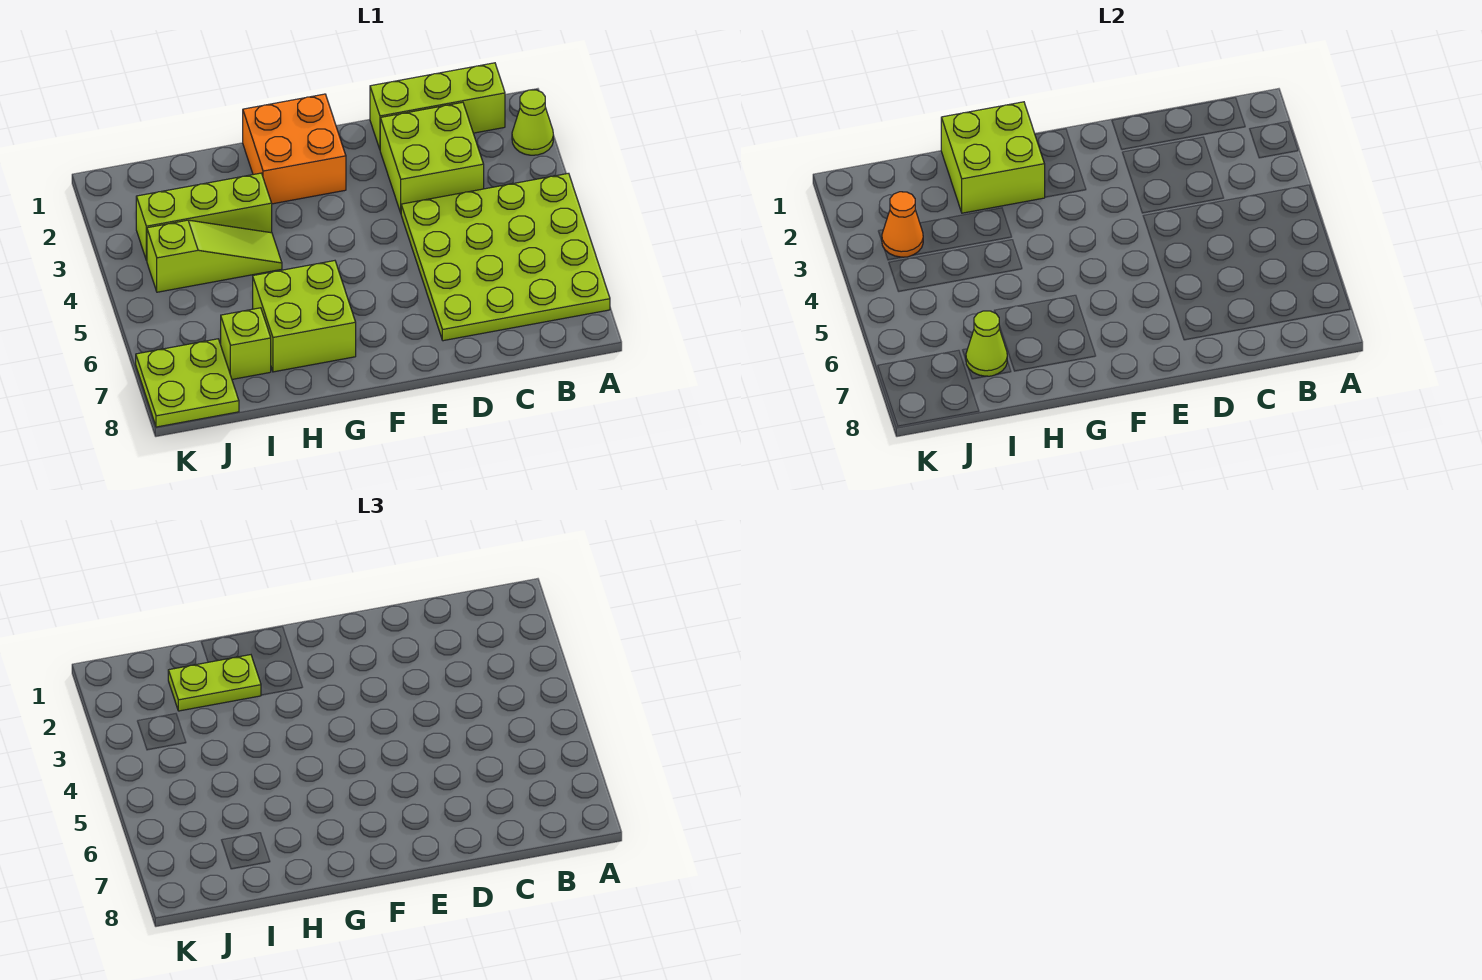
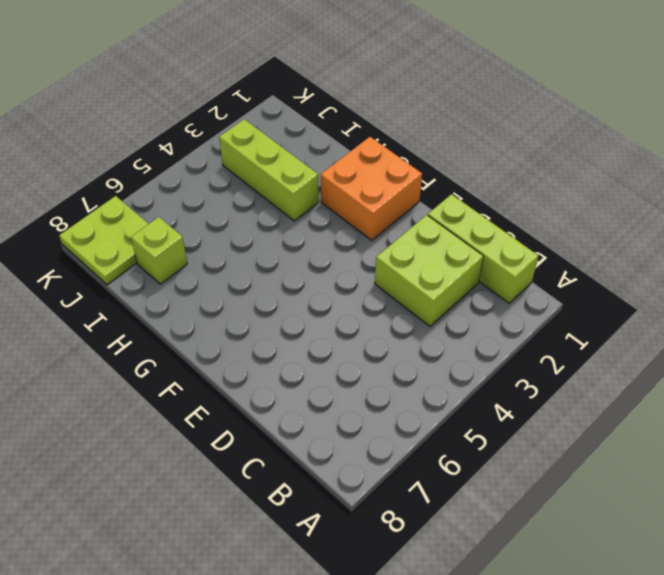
none -> lime cone A2 level 1
none -> lime plate A4:D7 level 1
none -> lime brick G6:H7 level 1

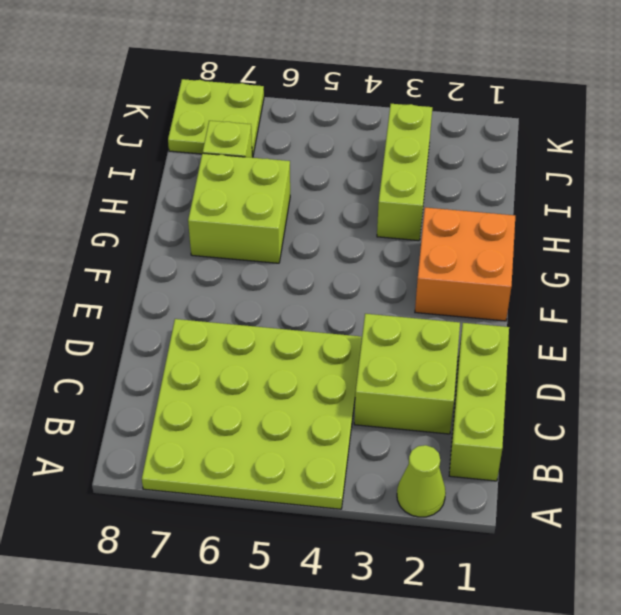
none -> lime slope H4:J4 level 1 top J
none -> lime brick G1:H2 level 2
none -> lime cone I7 level 2

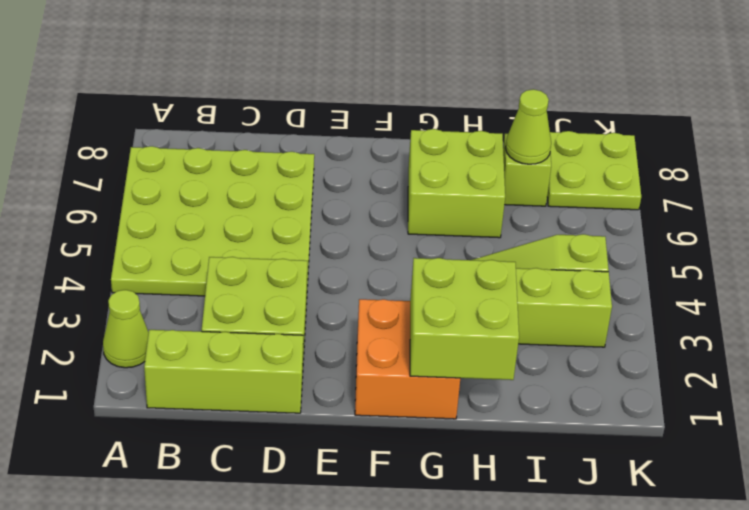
none -> orange cone J3 level 2
none -> lime plate H2:I2 level 3

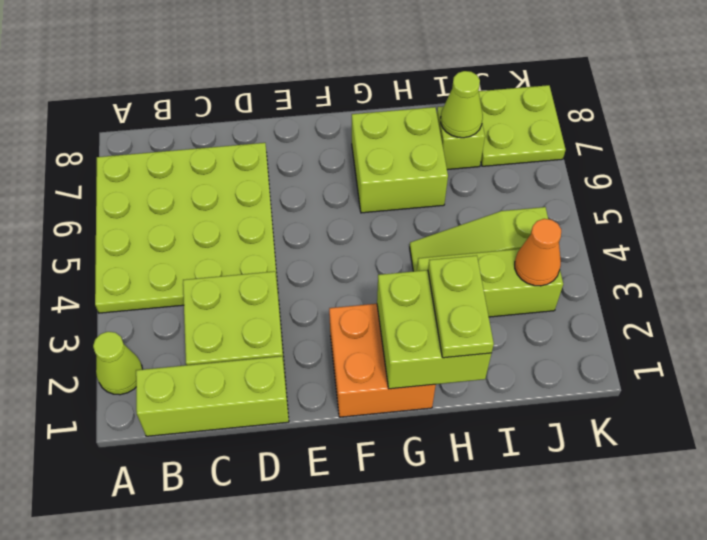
lime plate H1:H2 level 3 -> lime plate H2:I2 level 3

